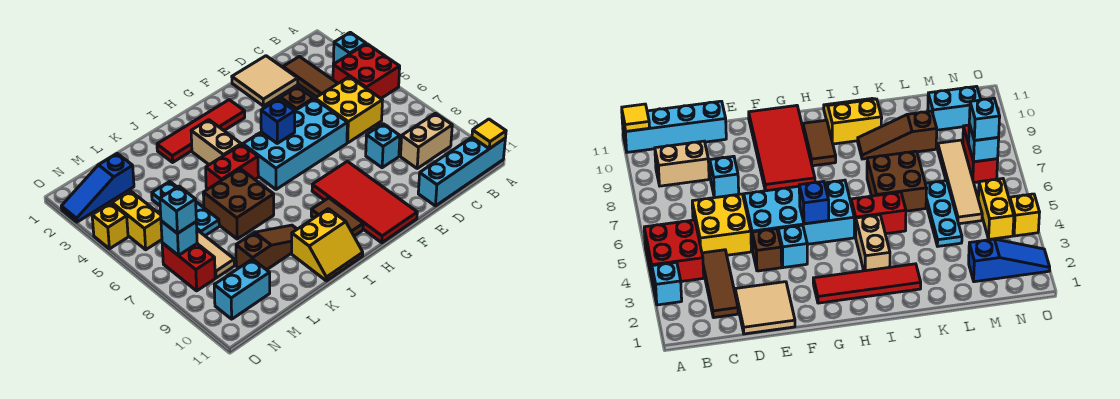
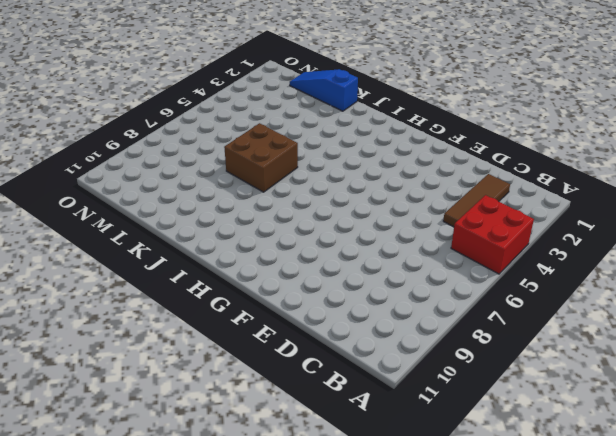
blue slope K1:M1 level 1 top K -> blue slope M2:O2 level 1 top M
none -> cyan brick A3 level 1
none -> cyan brick A11:D11 level 1
none -> tan brick B9:C9 level 1
none -> yellow brick C5:D6 level 1

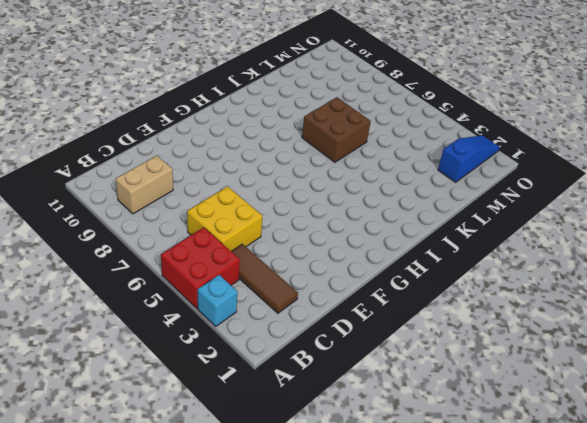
none -> cyan brick A11:D11 level 1
none -> tan tile D1:E2 level 1
none -> cyan brick D8 level 1
none -> brown brick E4 level 1

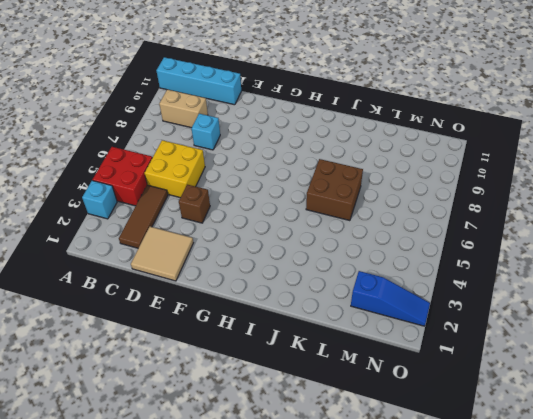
none -> cyan brick E5:H6 level 1
none -> cyan brick F4 level 1
none -> red tile F8:G11 level 1
none -> red tile G2:J2 level 1

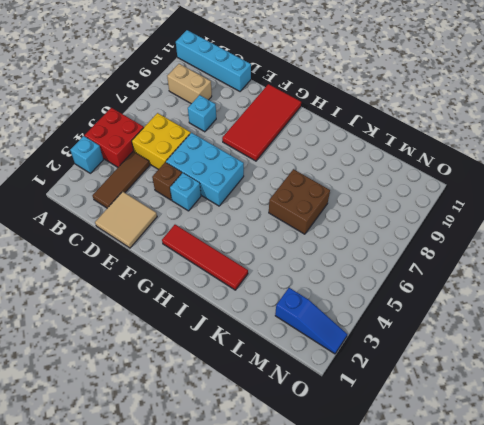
cyan brick E5:G6 level 1 -> cyan brick E5:H6 level 1
none -> brown tile H9:H10 level 1
none -> tan brick I3:I4 level 1
none -> red brick I5:J5 level 1
none -> yellow slope I10:J11 level 1 top 10

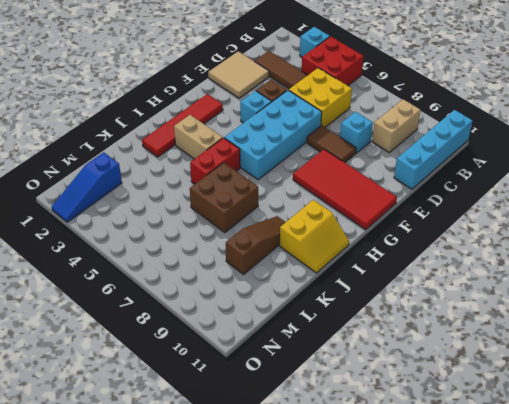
brown tile E7:E8 level 1 -> brown tile H9:H10 level 1
none -> cyan plate L4:L6 level 1
none -> tan tile M5:M8 level 1
none -> cyan brick M10:N10 level 1
none -> yellow brick N4:N5 level 1

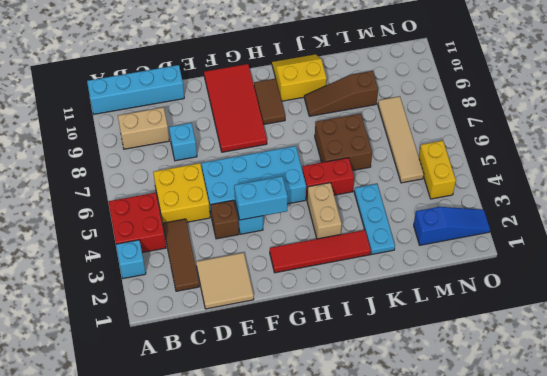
cyan brick F4:G4 level 2 -> cyan brick M10:N10 level 1
cyan plate K2:K4 level 1 -> cyan plate L4:L6 level 1
none -> red brick N7:N8 level 1
none -> yellow brick O4 level 1
none -> yellow tile A11 level 2
none -> blue brick G5 level 2

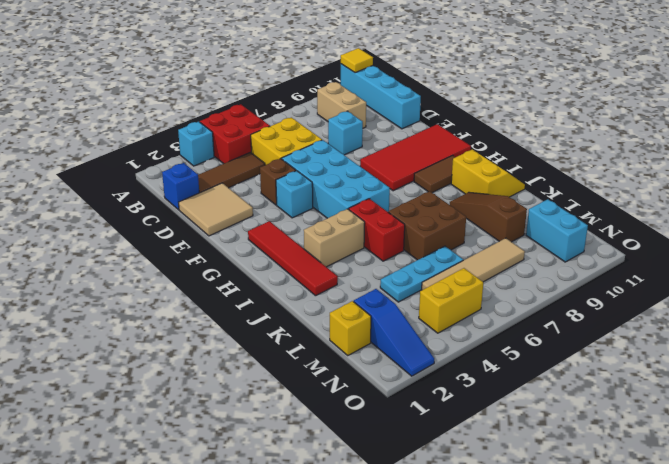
blue brick C1 level 1 -> blue brick G5 level 2
yellow brick M1 level 1 -> yellow brick O4 level 1
none -> red brick N7:N8 level 1
none -> cyan brick N7 level 2
none -> cyan brick N7 level 3

